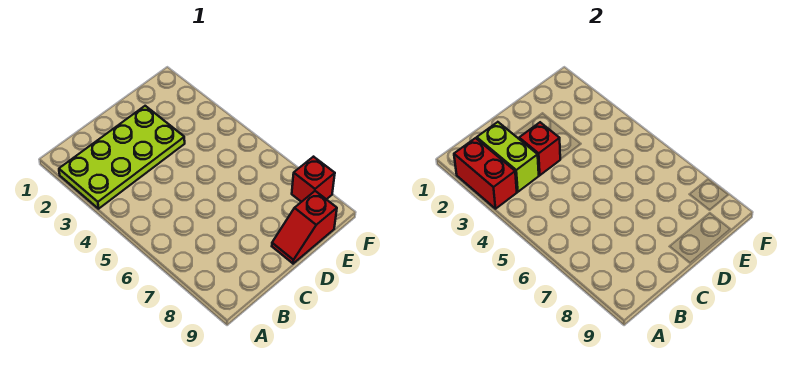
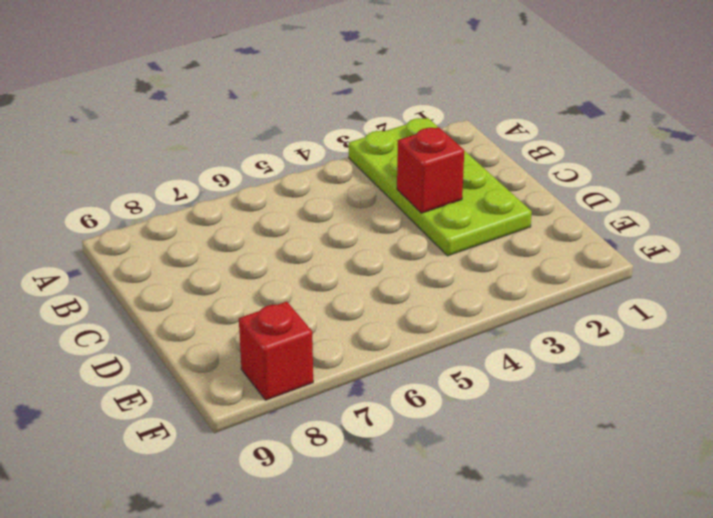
none -> red slope D9:E9 level 1 top E
none -> red brick A2:A3 level 2

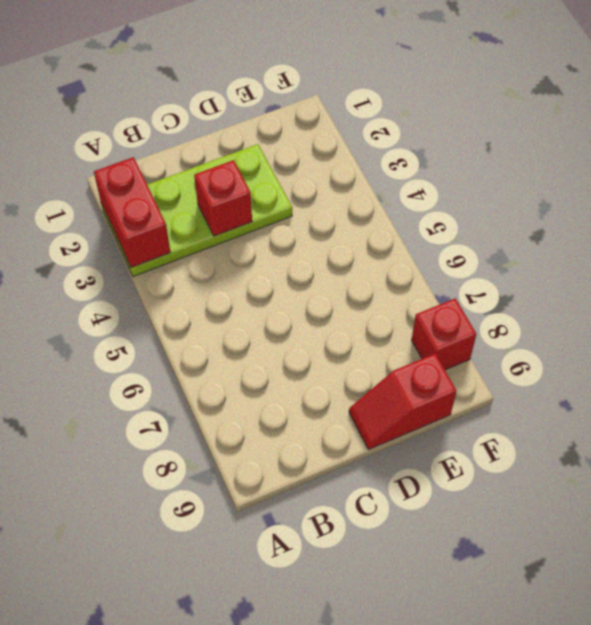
none -> lime brick B2:B3 level 2

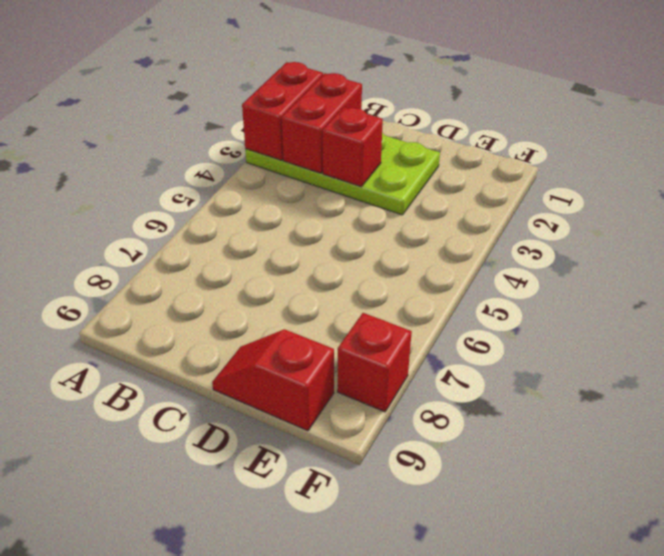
red brick B2:B3 level 2 -> lime brick B2:B3 level 2

